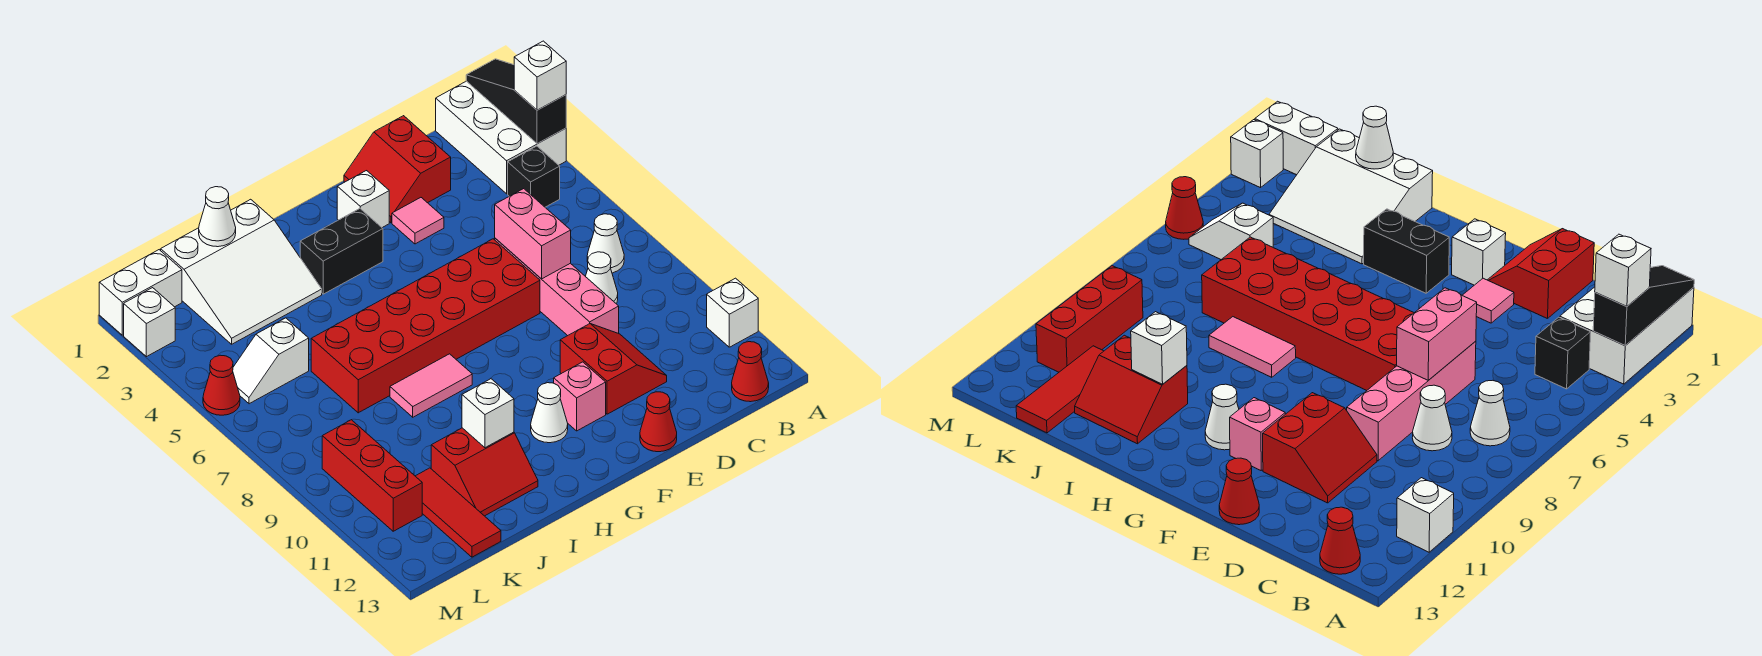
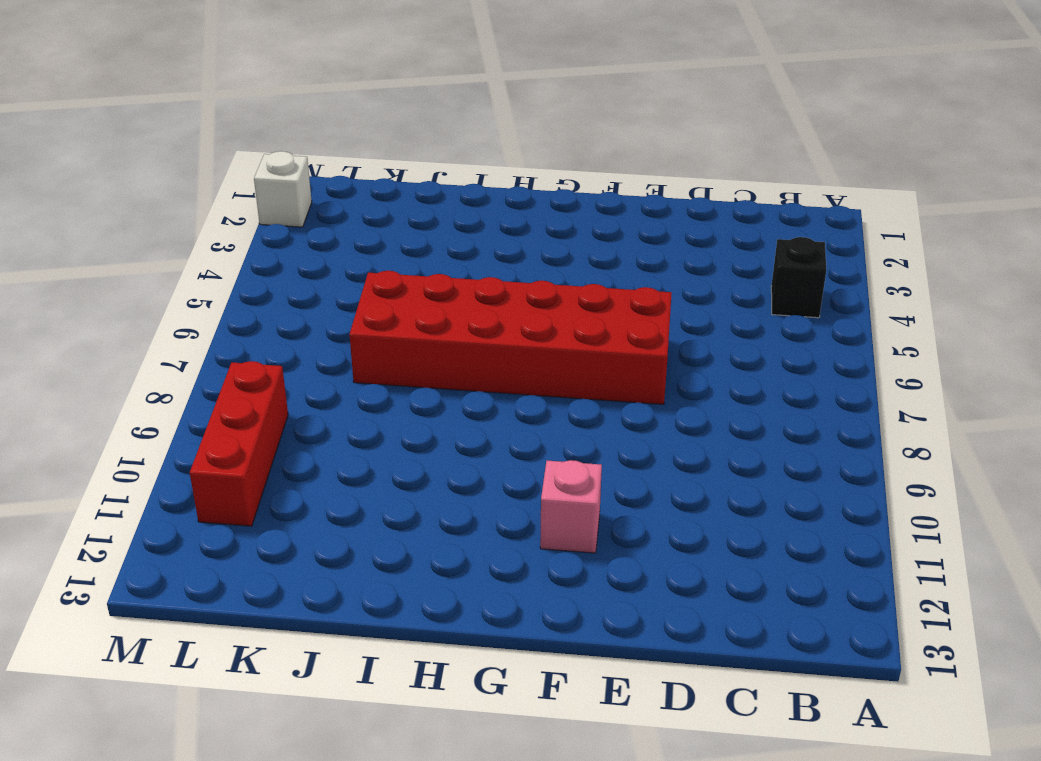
none -> white brick A1:B3 level 1
none -> white brick A11 level 1
none -> white cone B7 level 1
none -> red cone B13 level 1

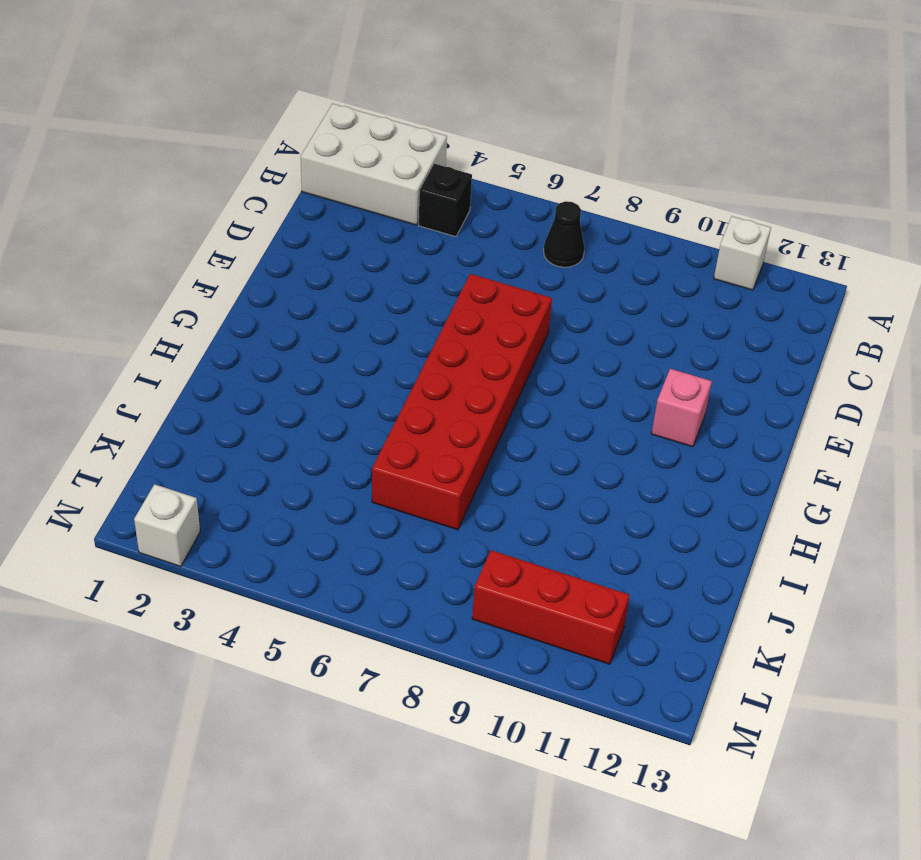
black cone B7 level 1 -> white cone B7 level 1
none -> red cone B13 level 1
none -> white cone C8 level 1
none -> red slope D1:E2 level 1 top D
none -> pink brick D6:D9 level 1

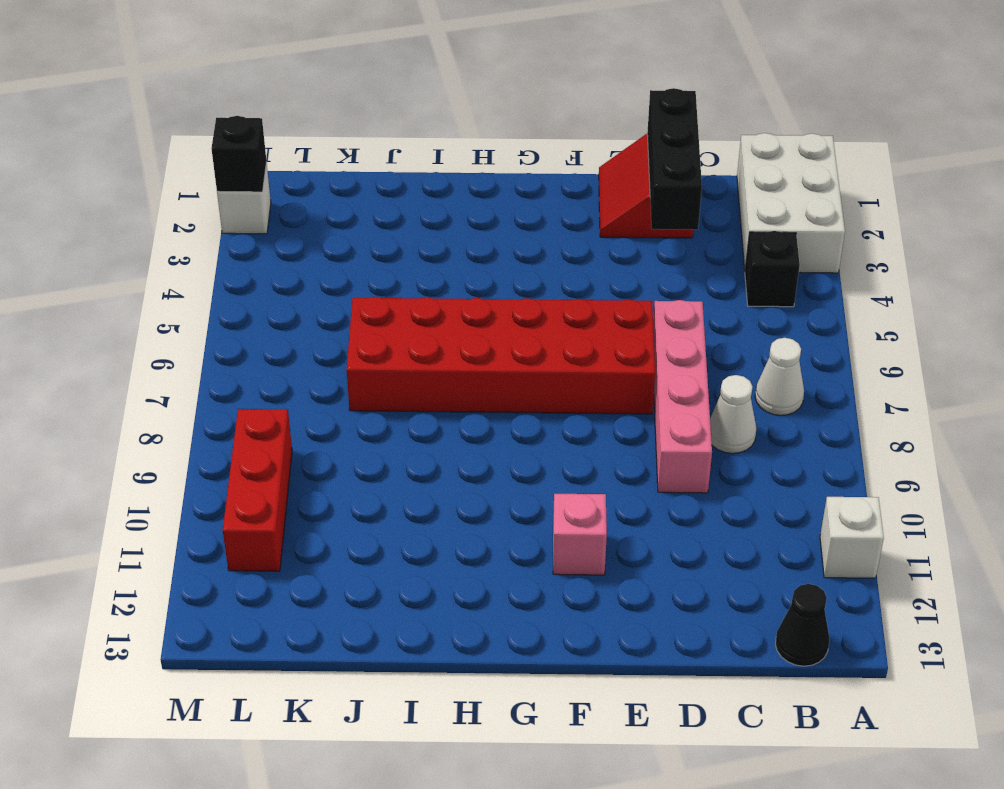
black cone B13 level 1 -> red cone B13 level 1
black brick D1:D3 level 2 -> none
black brick M2 level 2 -> none
none -> red slope D10:E11 level 1 top E
none -> pink tile E3 level 1
none -> red cone E13 level 1
none -> white brick F2 level 1

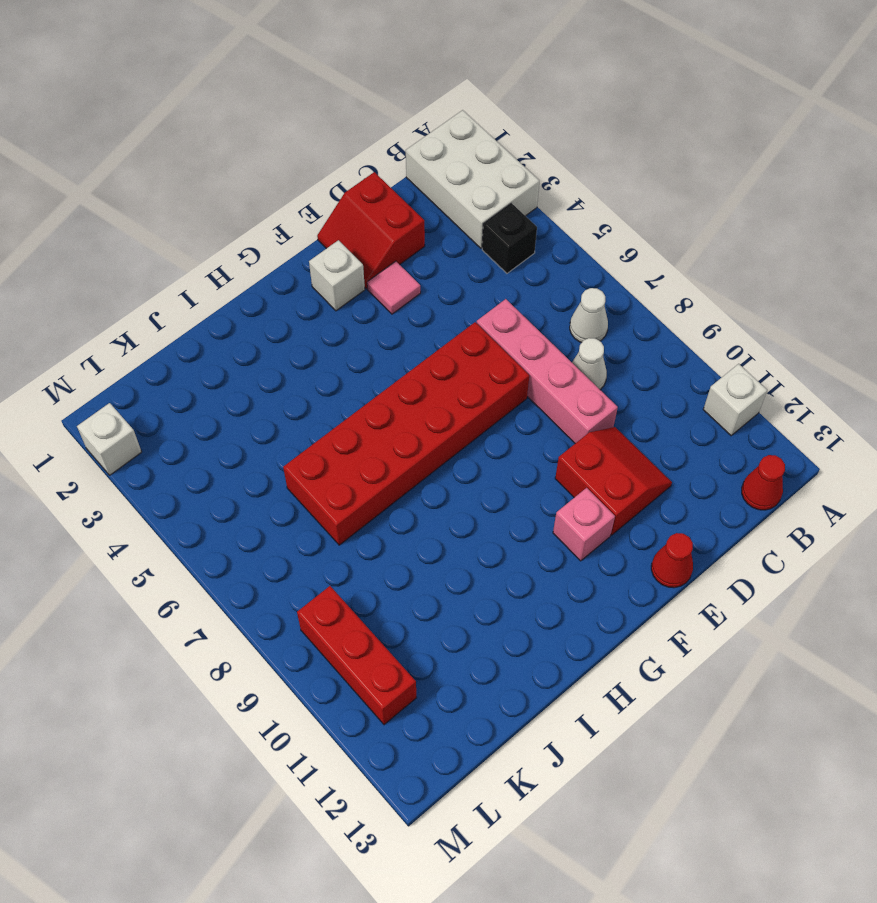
none -> black brick G3:H3 level 1
none -> white cone G11 level 1
none -> pink tile H8:I8 level 1
none -> white slope I1:K3 level 1 top 1

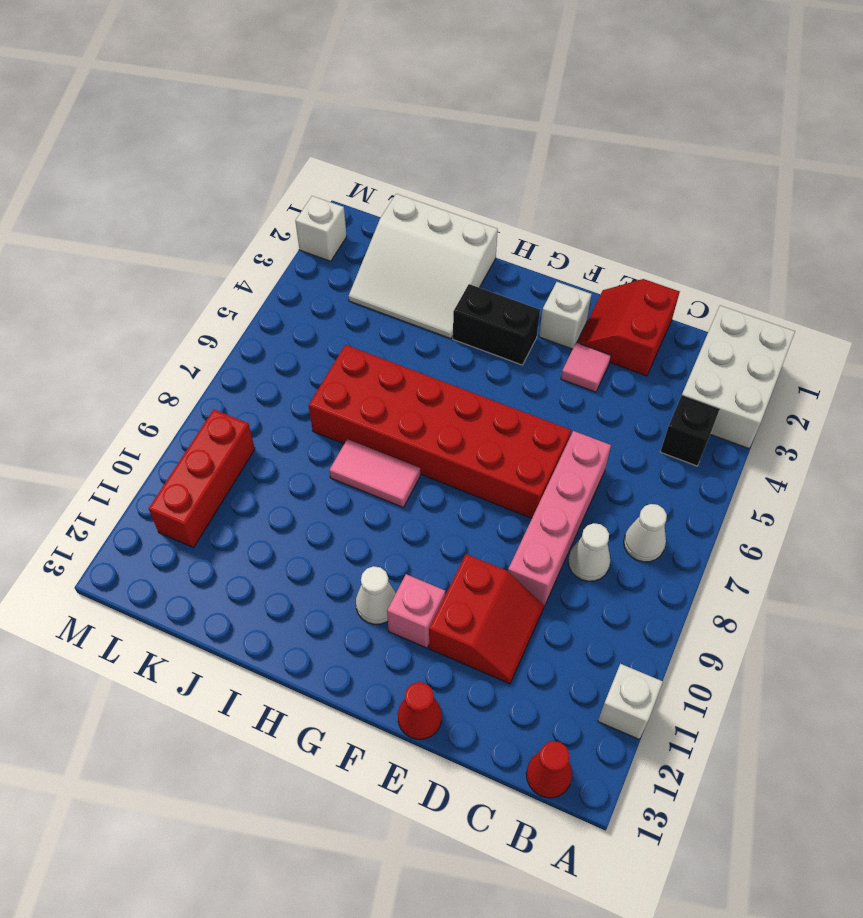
none -> red slope I11:J12 level 1 top 11
none -> white slope K5:L5 level 1 top K
none -> red tile K11:K13 level 1
none -> white brick L1:M1 level 1

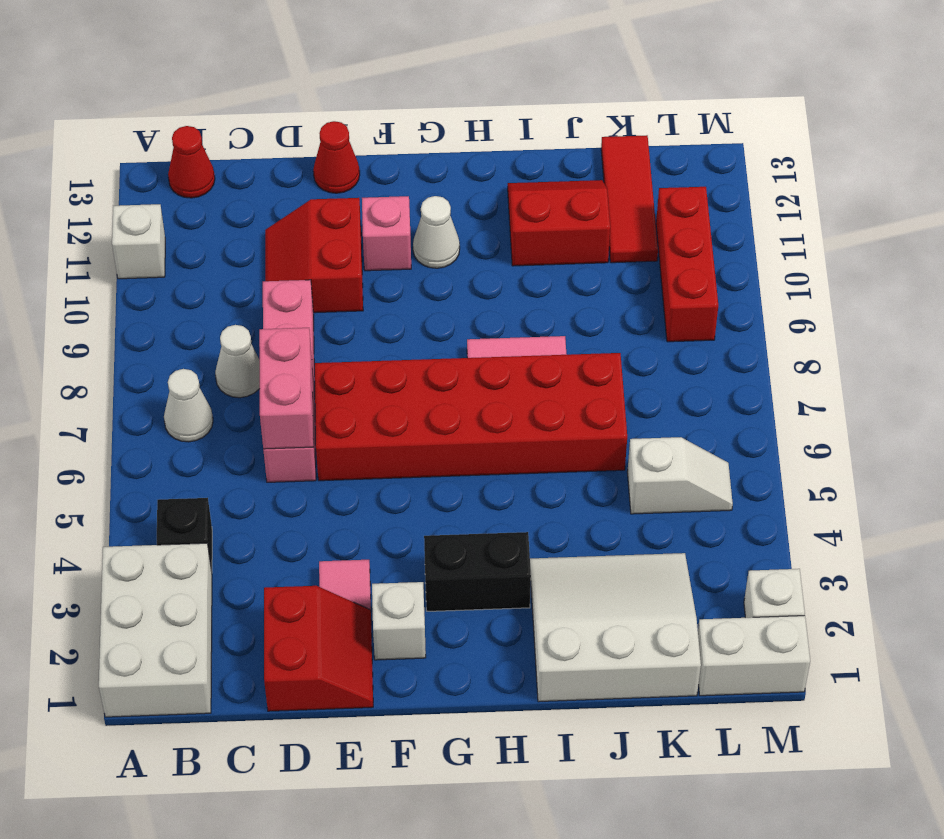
none -> red cone M5 level 1
none -> black slope A1:A3 level 2 top 3
none -> white brick I11 level 2
none -> white cone J1 level 2

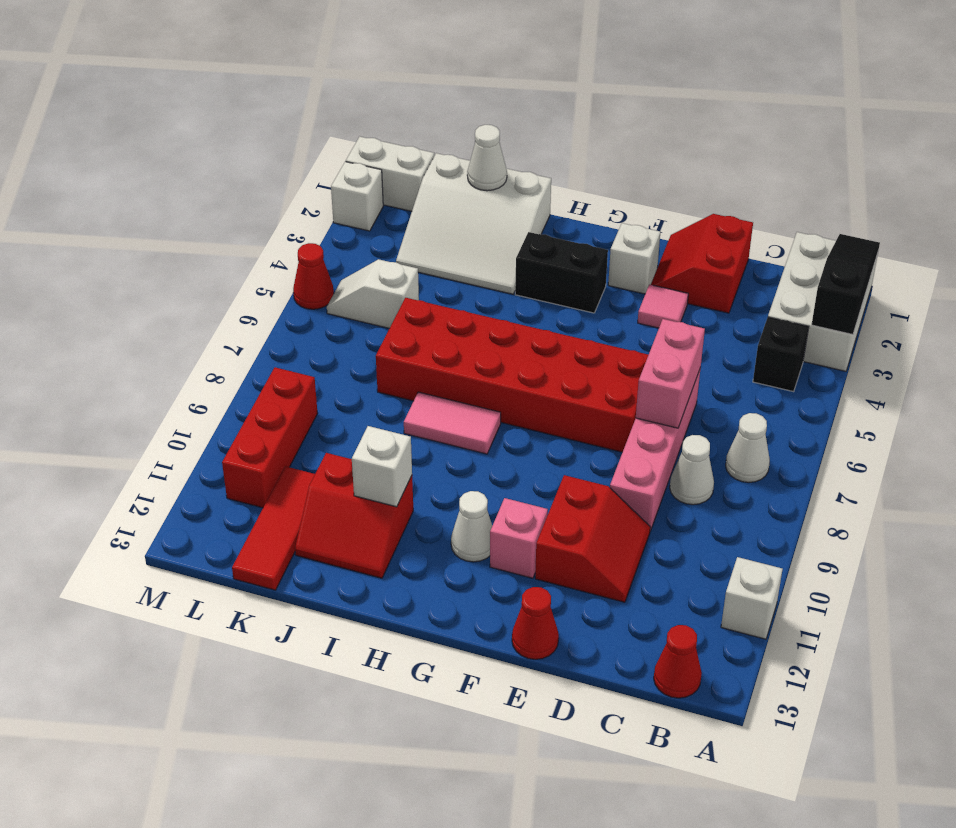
none -> white brick A3 level 3

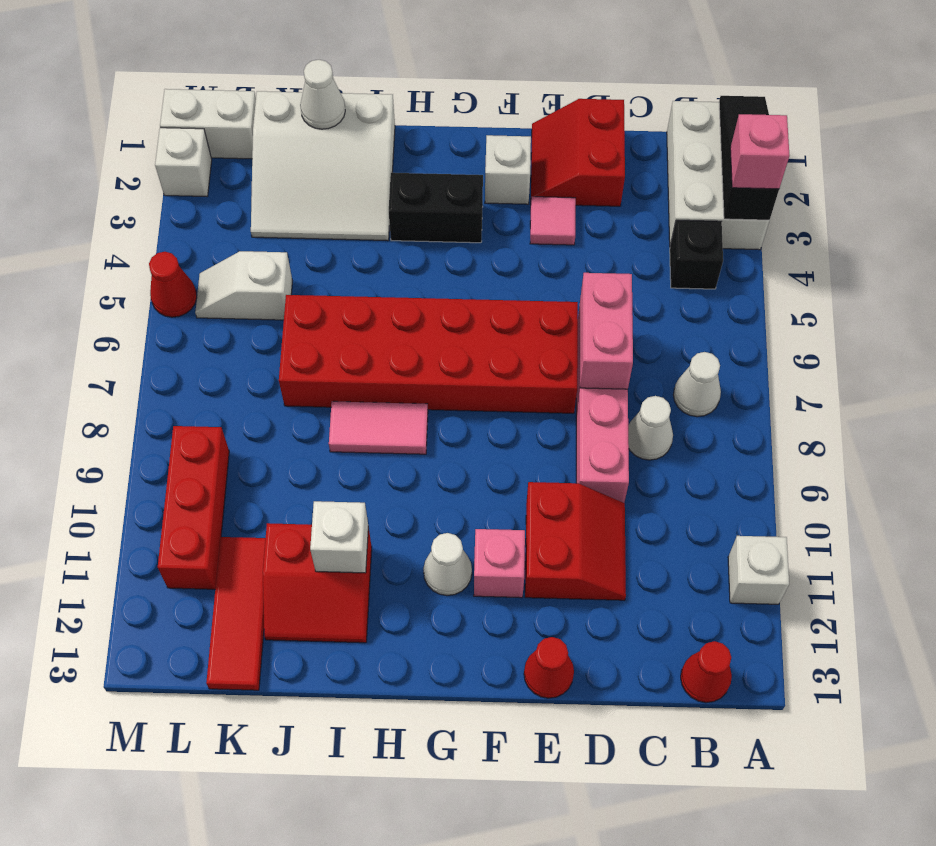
pink brick A3 level 3 -> white brick A3 level 3

